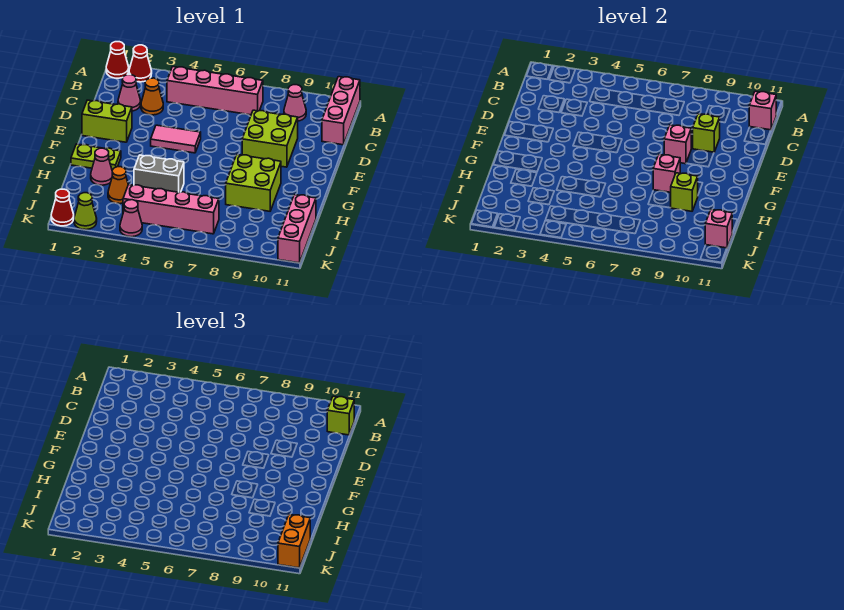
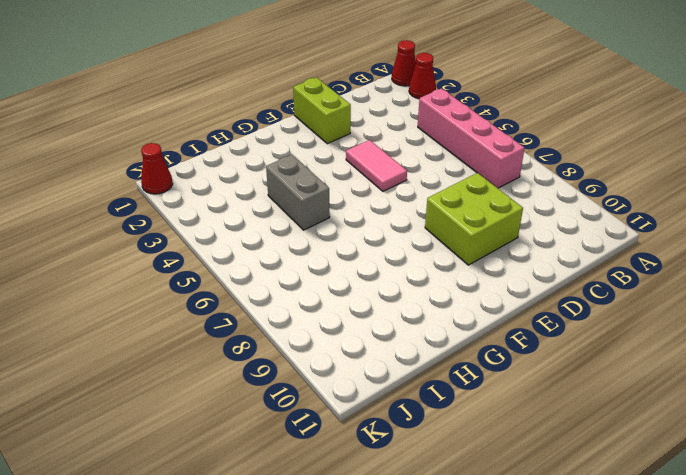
none -> pink brick A11:C11 level 1
none -> pink cone B9 level 1
none -> pink cone C2 level 1

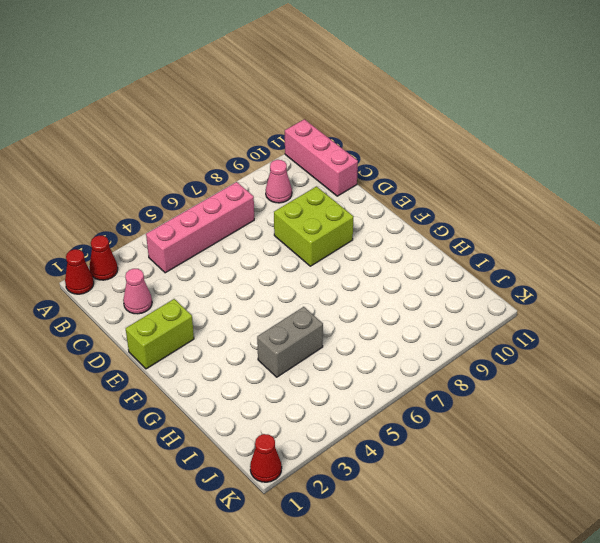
none -> orange cone C3 level 1
none -> pink tile E4:E5 level 1
none -> lime plate G1:G2 level 1

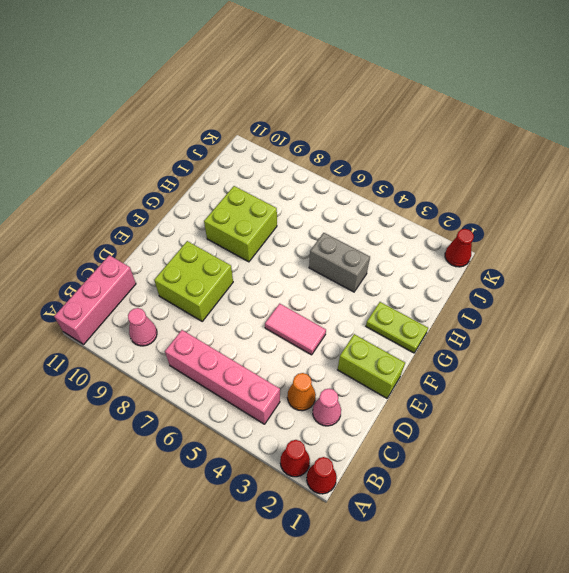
none -> pink cone H2 level 1
none -> orange cone I3 level 1
none -> pink brick I11:K11 level 1

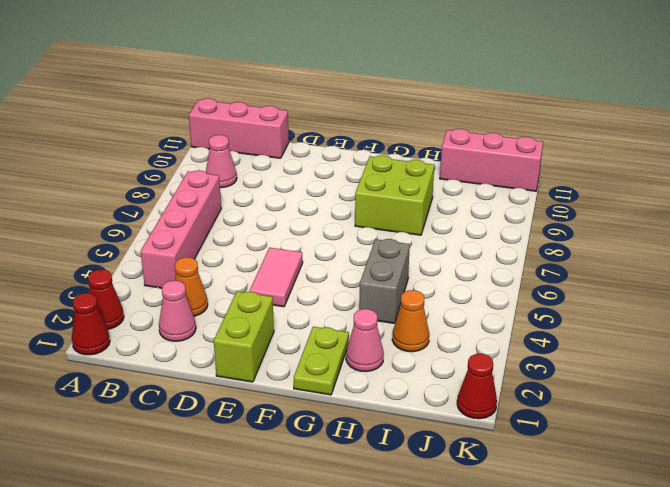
none -> lime brick D8:E9 level 1
none -> pink brick J4:J7 level 1
none -> lime cone K2 level 1

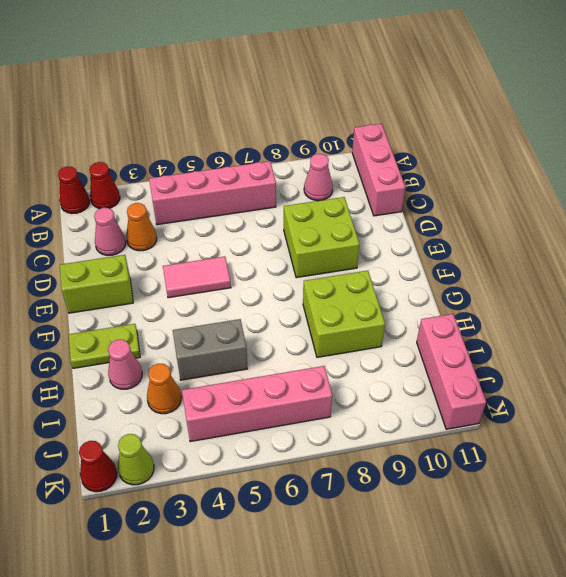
none -> pink cone K4 level 1
none -> pink brick B11 level 2
none -> lime brick D9 level 2

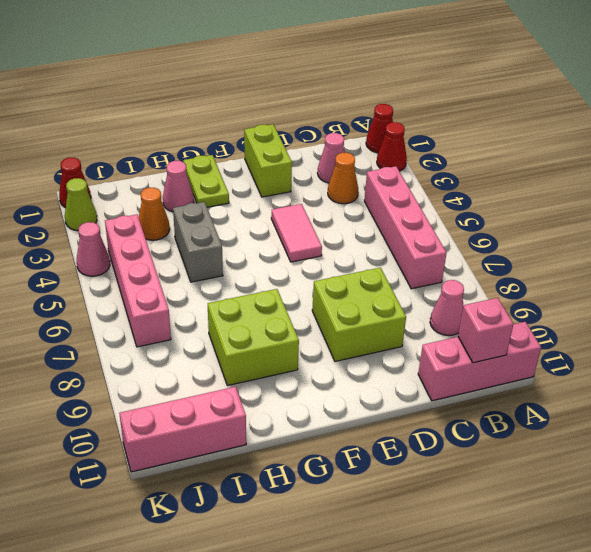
none -> lime brick D9 level 2
none -> pink brick E8 level 2
none -> pink brick G8 level 2

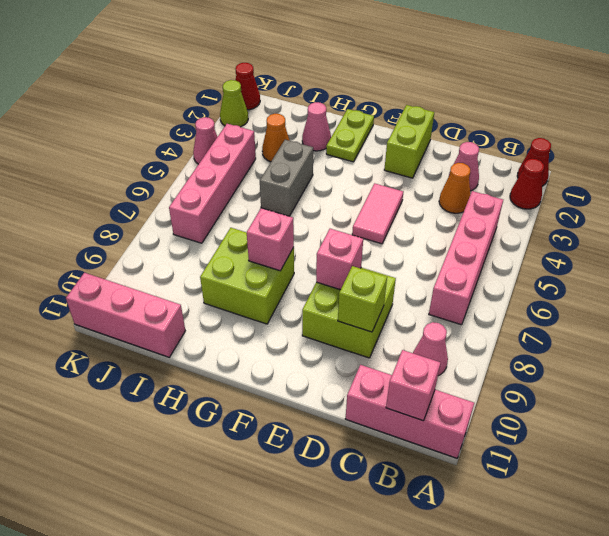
none -> lime brick H9 level 2
none -> pink brick J11 level 2
none -> lime brick B11 level 3

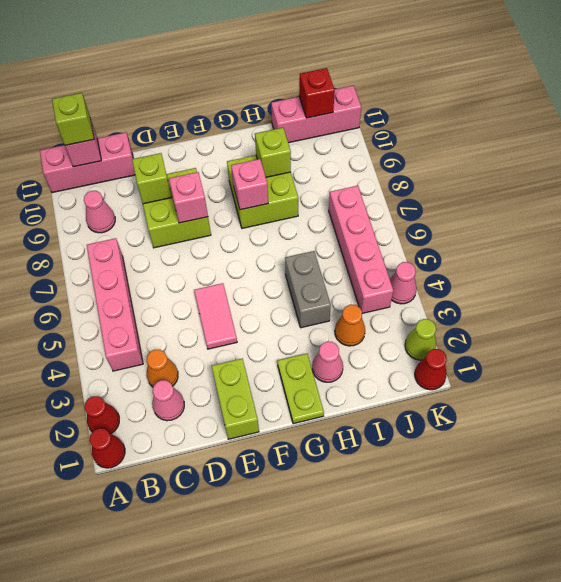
red brick J11 level 2 -> pink brick J11 level 2
none -> orange brick J11:K11 level 3

